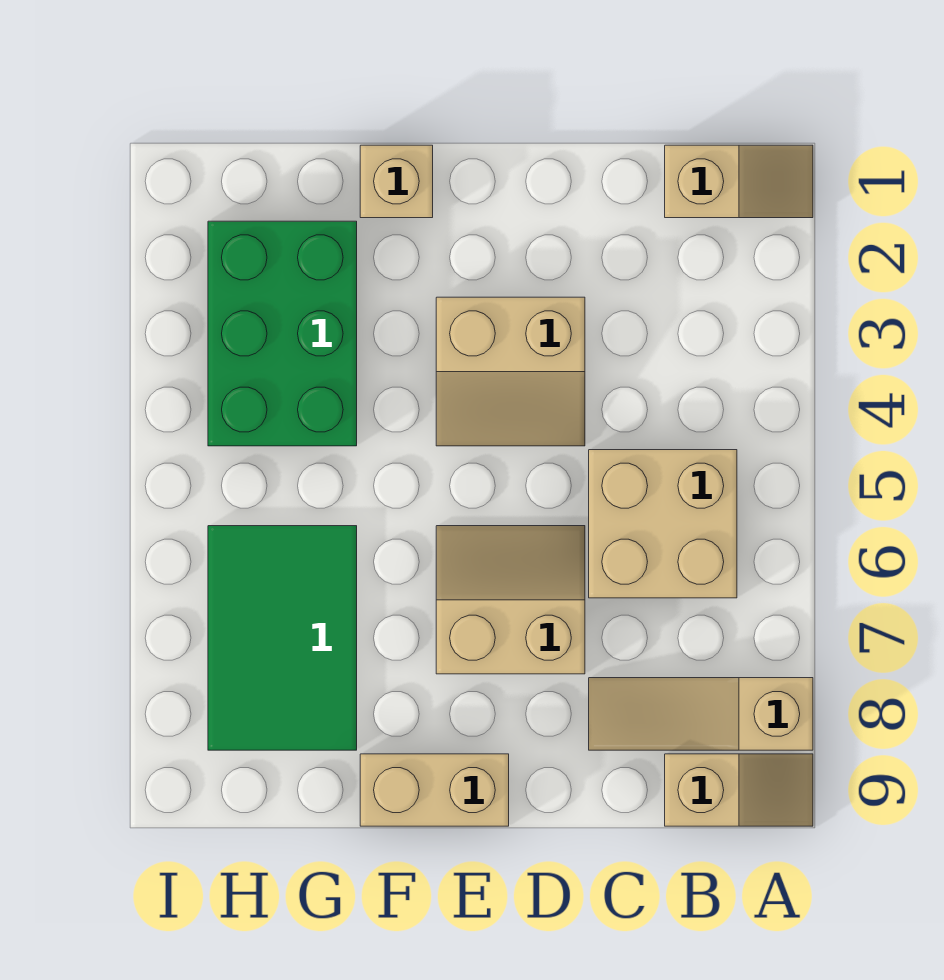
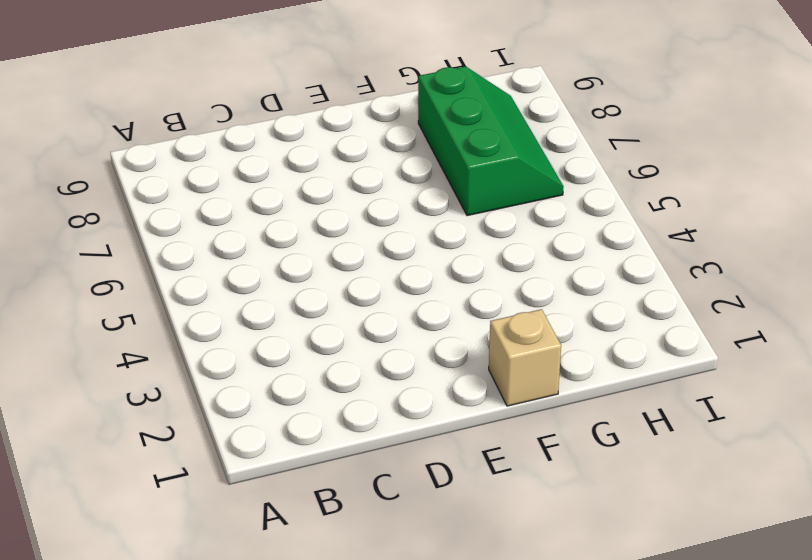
green slope G6:H8 level 1 top G -> green tile G6:H8 level 1
none -> tan slope A1:B1 level 1 top B
none -> tan slope A8:C8 level 1 top A

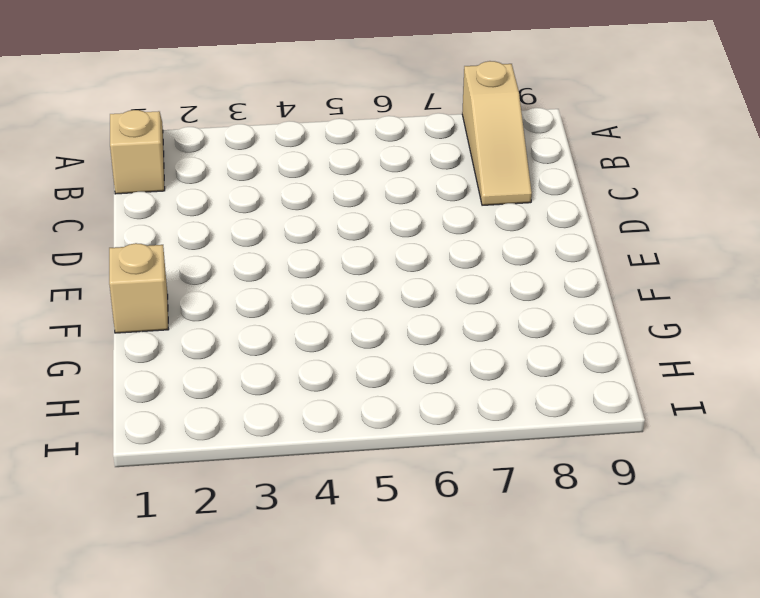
none -> tan slope A9:B9 level 1 top B
none -> tan brick B5:C6 level 1

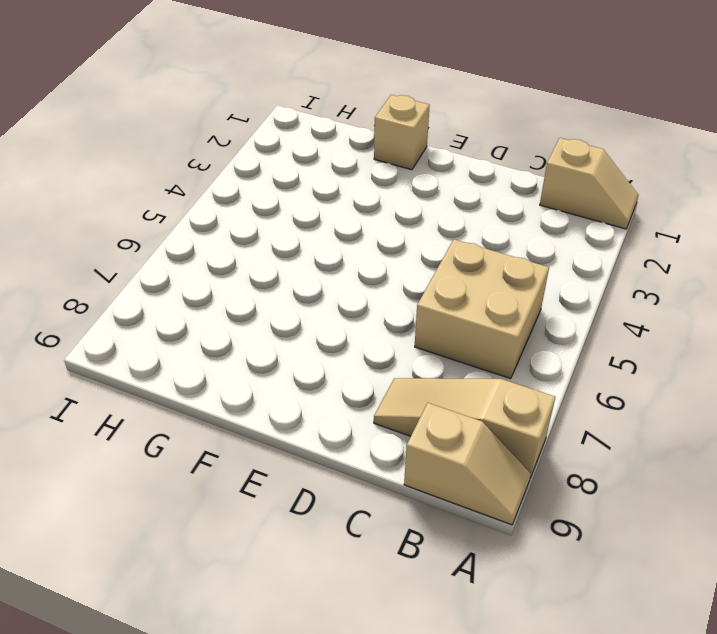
none -> tan slope D3:E4 level 1 top 3
none -> tan slope D6:E7 level 1 top 7

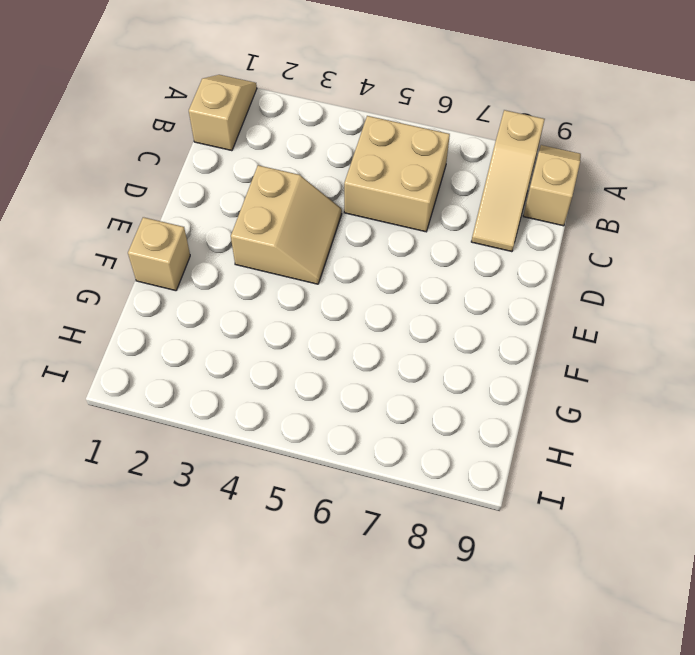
none -> tan slope D6:E7 level 1 top 7
none -> tan brick E9:F9 level 1

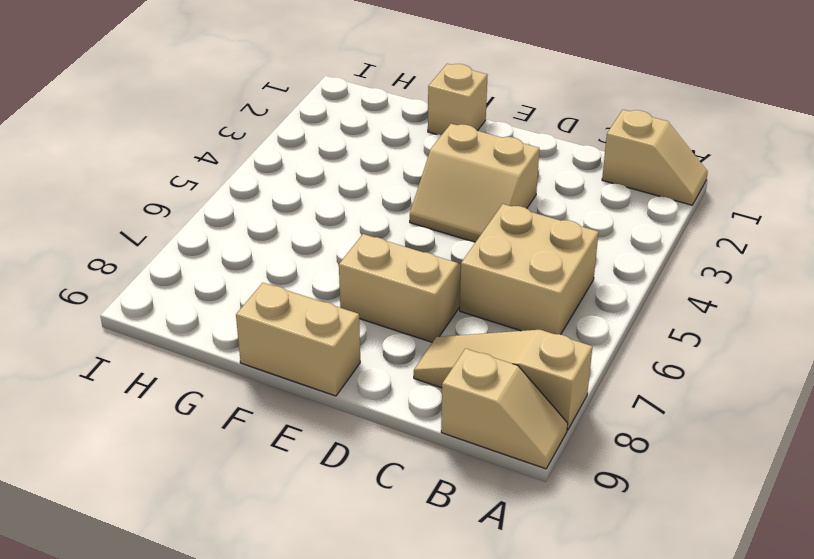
none -> green brick G2:H4 level 1
none -> green tile G6:H8 level 1

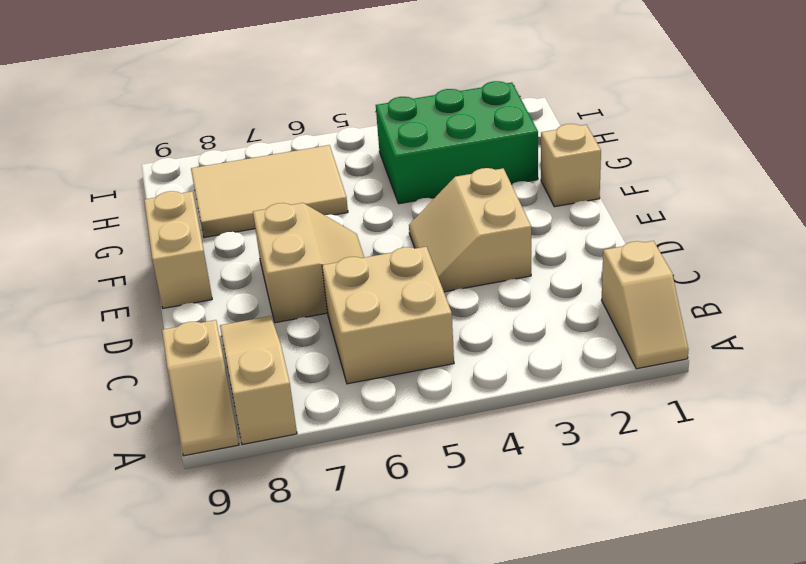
tan tile G6:H8 level 1 -> green tile G6:H8 level 1

